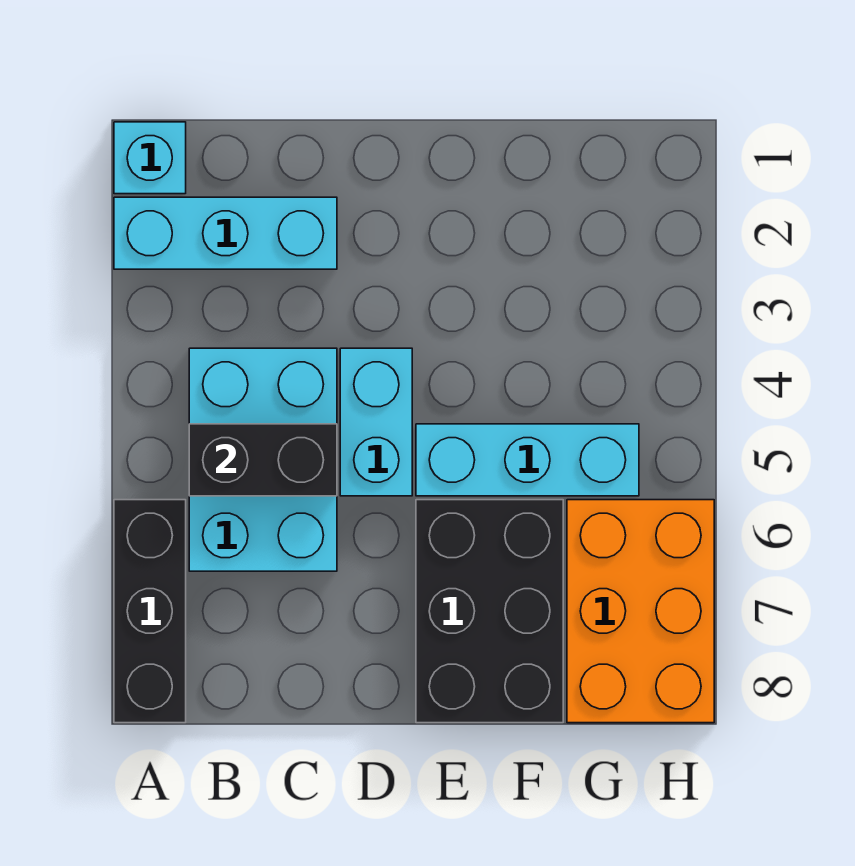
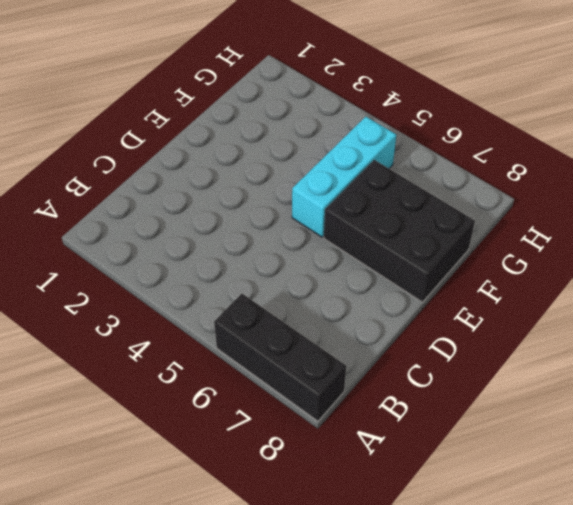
none -> cyan brick A1 level 1
none -> cyan brick A2:C2 level 1

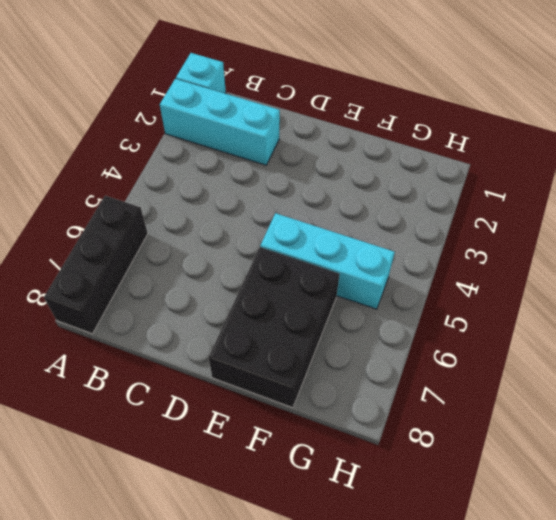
none -> cyan brick B4:C6 level 1
none -> cyan brick D4:D5 level 1

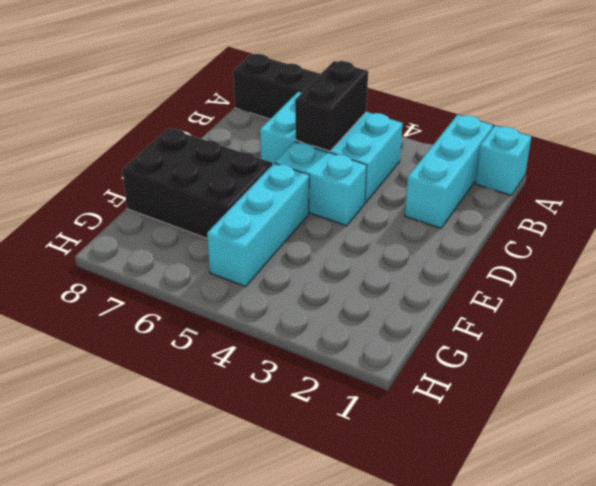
none -> orange brick G6:H8 level 1

